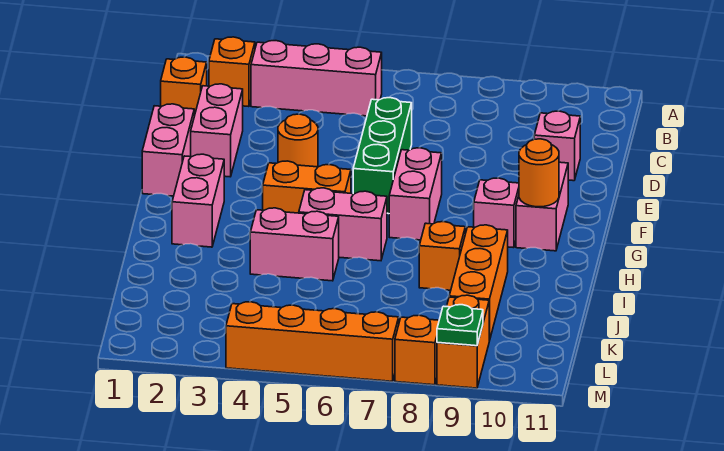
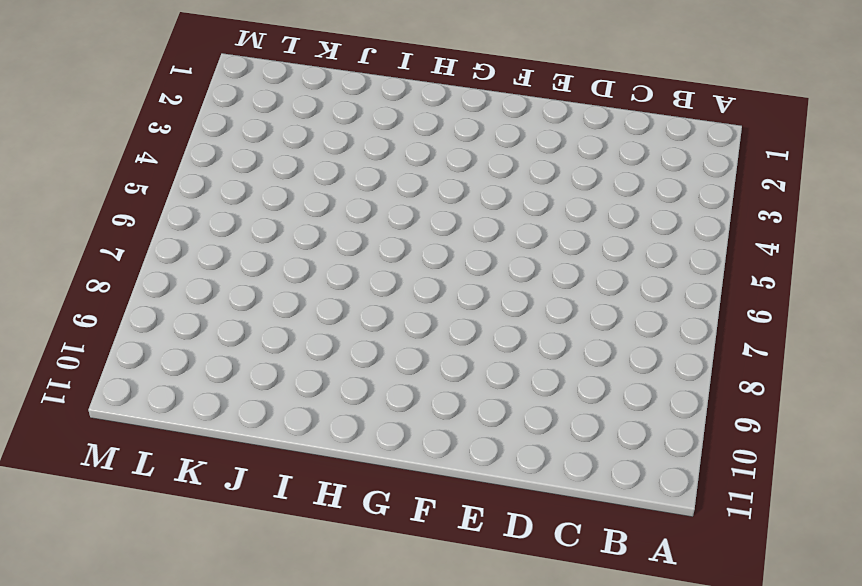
none -> orange brick B2 level 1
none -> pink brick B3:B5 level 1
none -> orange brick C1 level 1

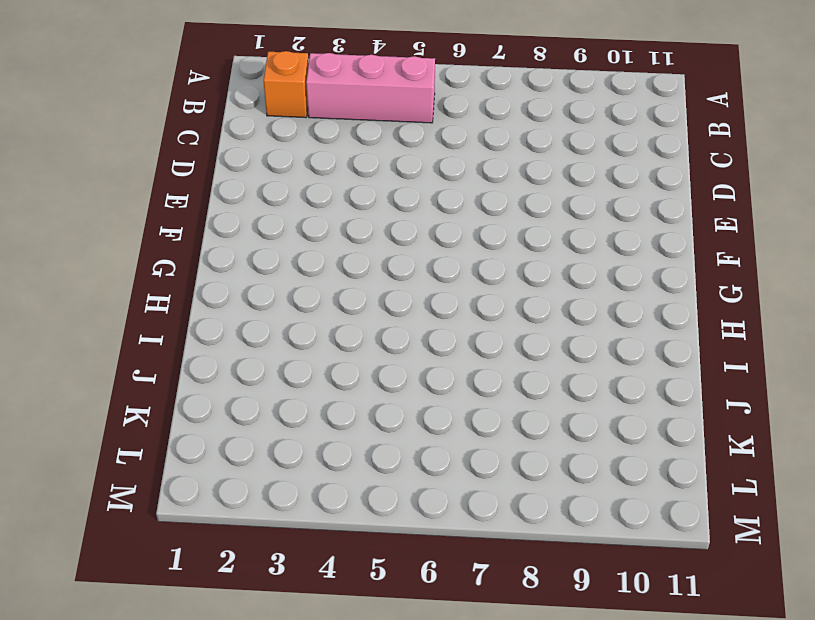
none -> orange brick C1 level 1
none -> pink brick D2:E2 level 1
none -> green brick D6:F6 level 1

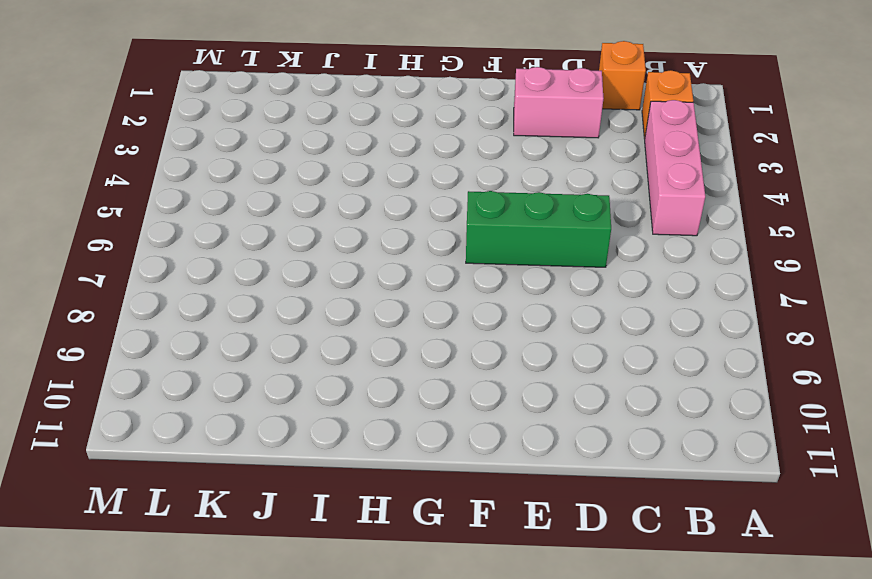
none -> pink brick D10 level 1
none -> pink brick E1:F1 level 1
none -> orange round brick E4 level 1

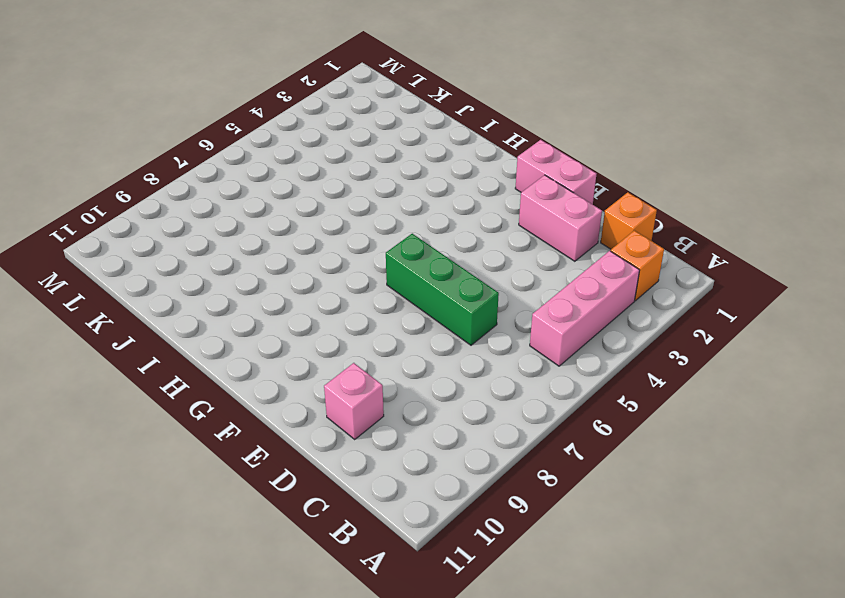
none -> orange round brick E4 level 1
none -> pink brick F7:G7 level 1
none -> pink brick F10:G10 level 1

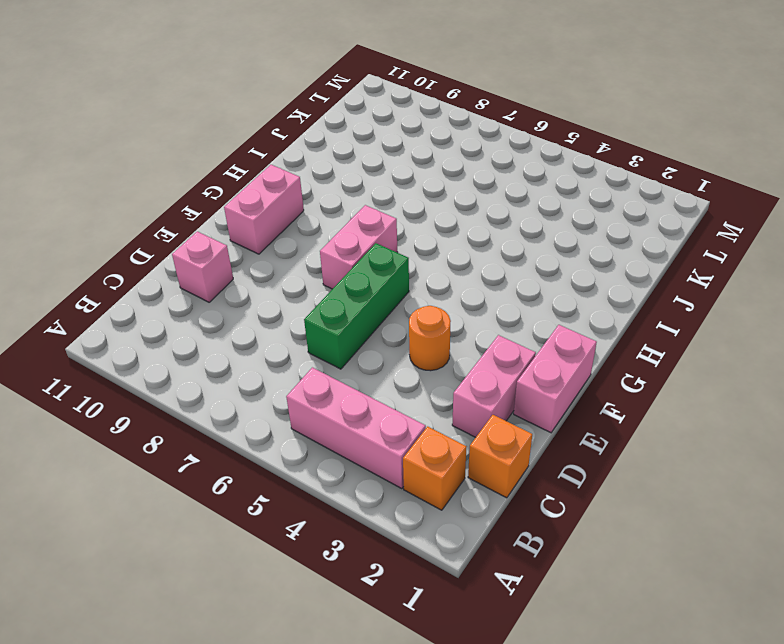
none -> pink brick G2:H2 level 1
none -> orange brick G4:G5 level 1
none -> pink brick G9 level 1

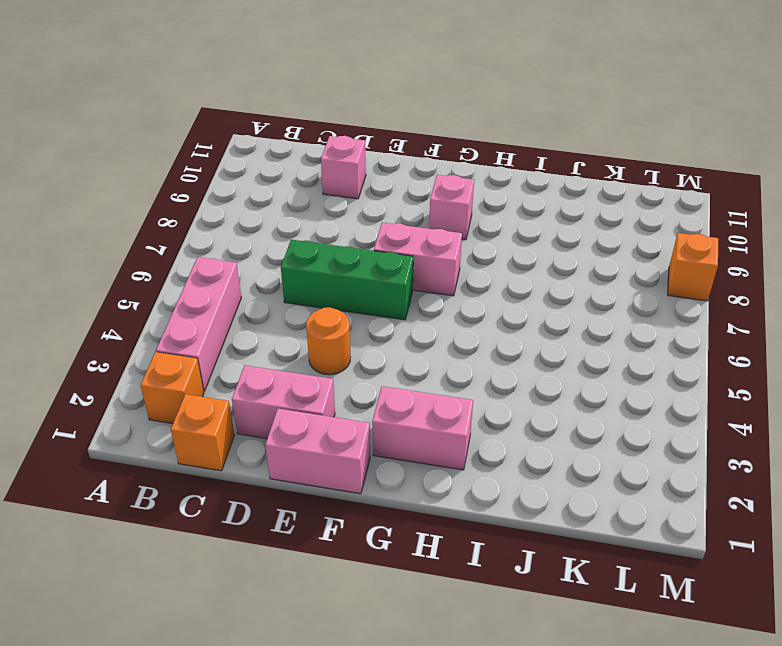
none -> pink brick F10:G10 level 1
none -> orange brick G4:G5 level 1
none -> pink brick H5:H6 level 1

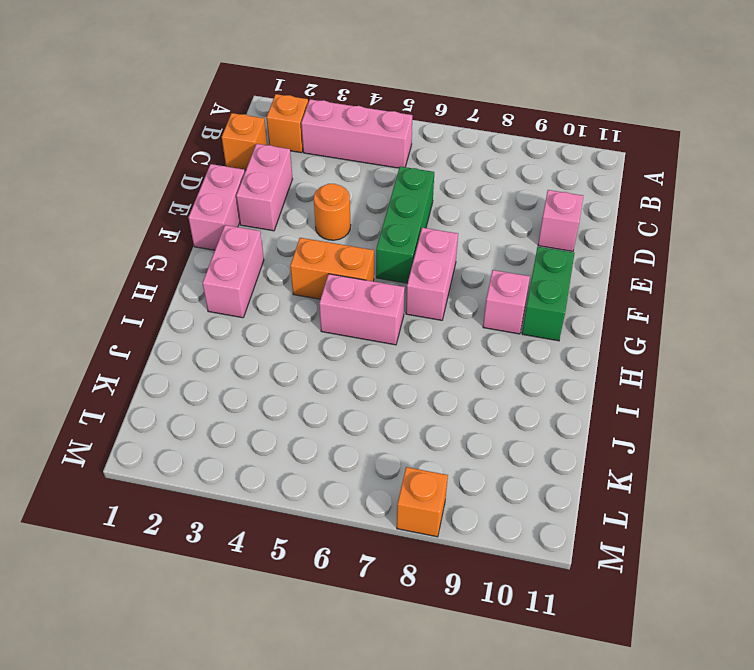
green brick F10:G10 level 1 -> pink brick F10:G10 level 1
none -> pink brick I4:I5 level 1
none -> orange brick I8 level 1
none -> orange brick I9:K9 level 1

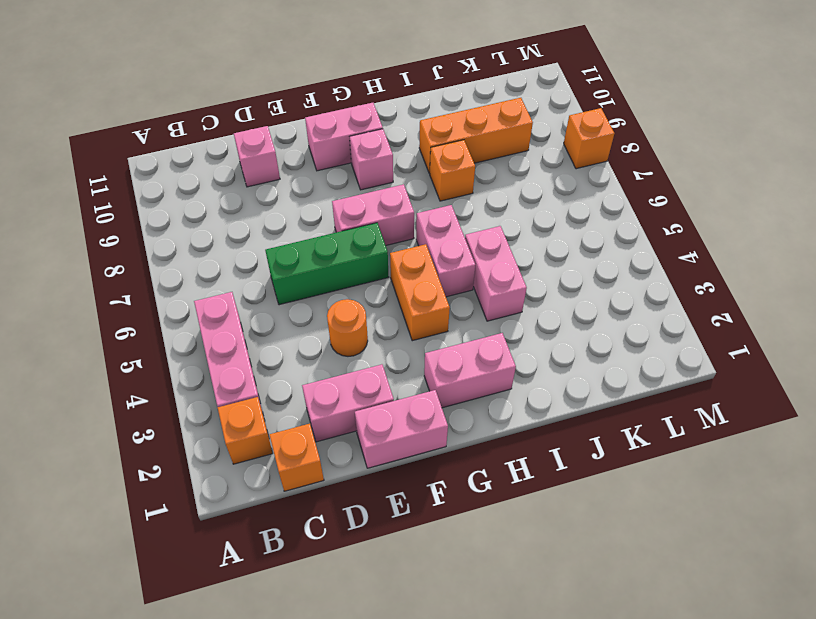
none -> orange brick L9:M9 level 1
none -> orange brick M4:M7 level 1
none -> orange round brick G10 level 2

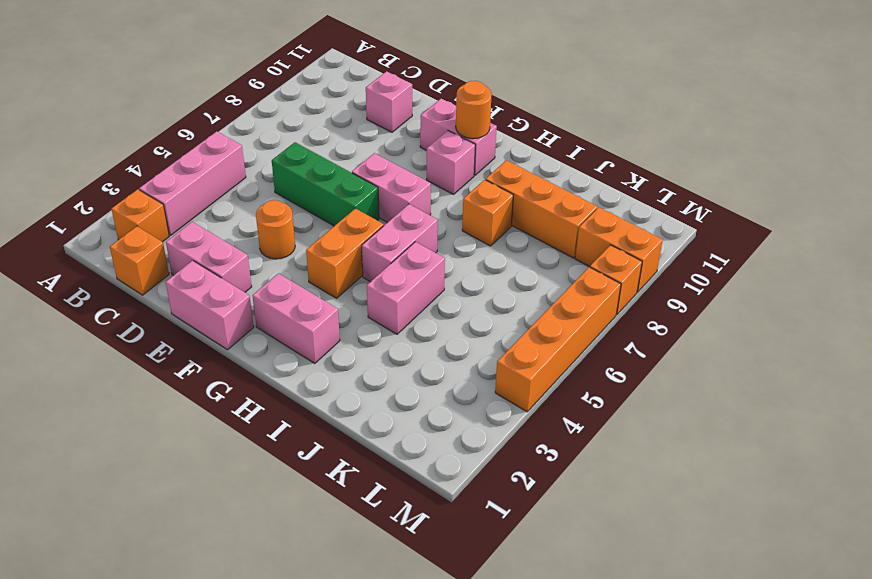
none -> green plate M9 level 2

